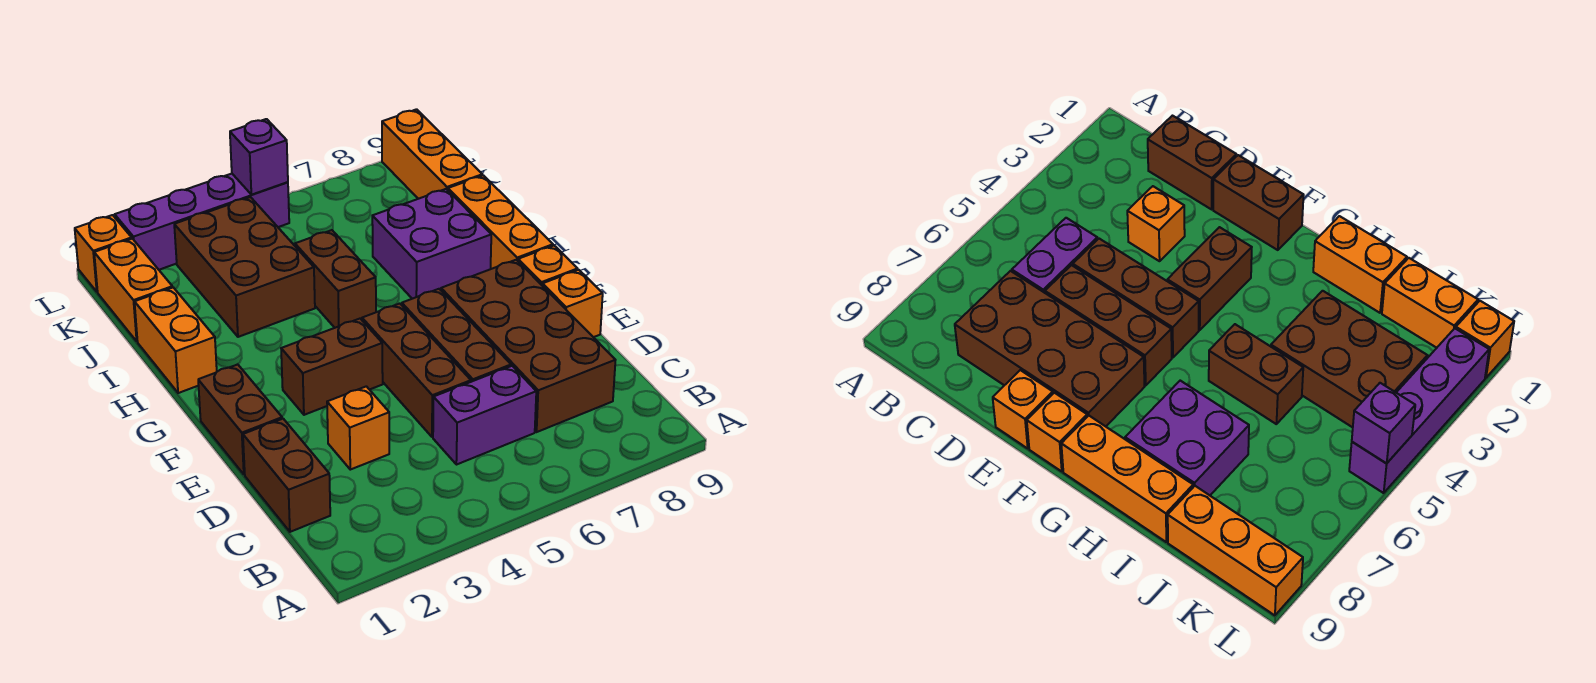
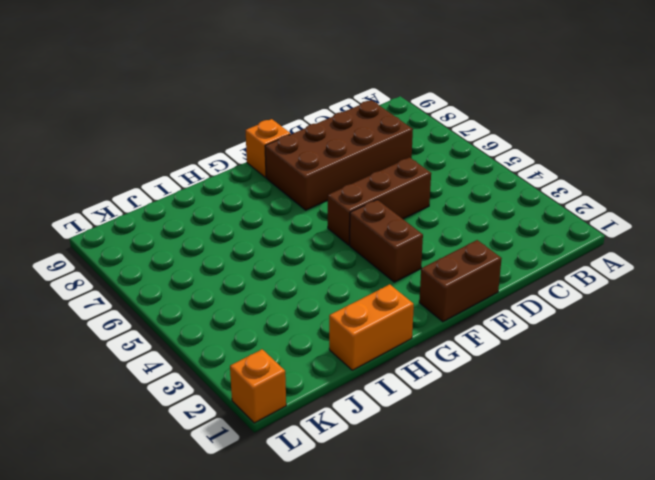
none -> brown brick C1:D1 level 1
none -> purple brick C5:C6 level 1
none -> orange brick D3 level 1

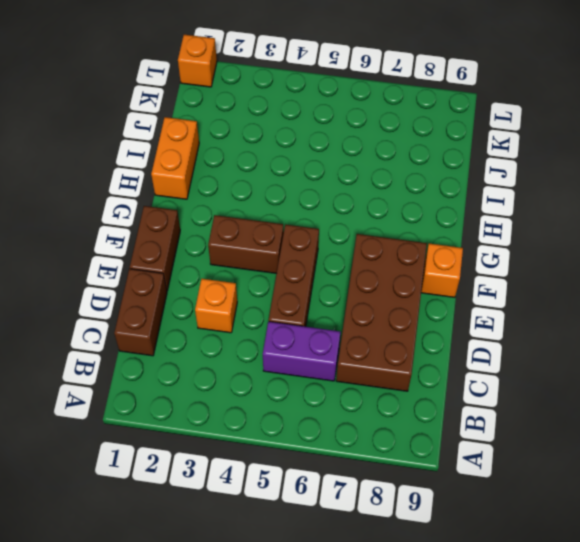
none -> brown brick D6:F6 level 1
none -> orange brick E9 level 1
none -> orange brick G9:I9 level 1

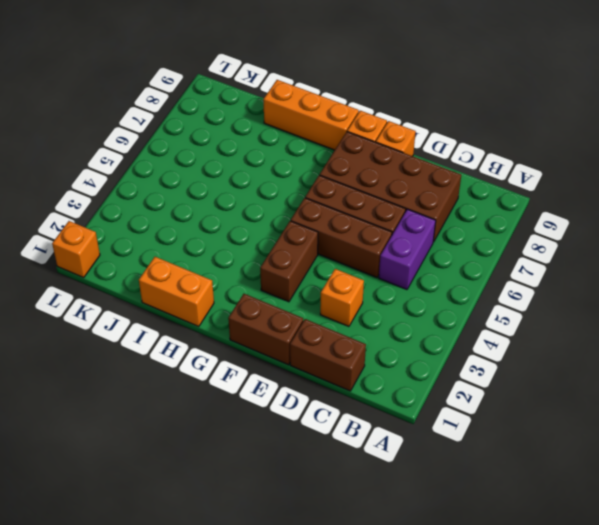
none -> brown brick H5:I5 level 1
none -> purple brick H7:I8 level 1
none -> brown brick I3:K4 level 1

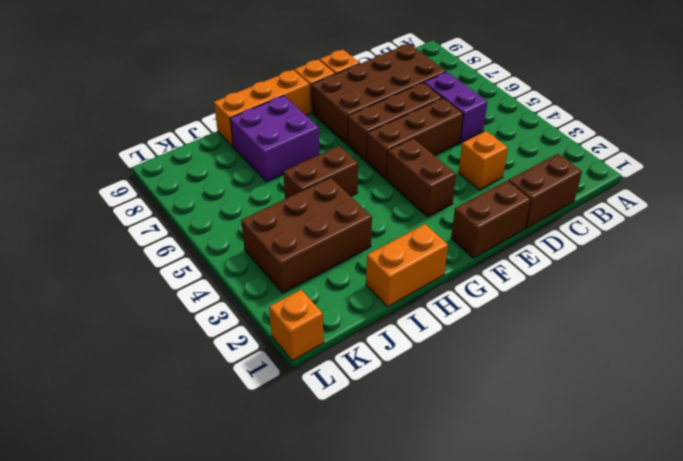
none -> orange brick J1:K1 level 1
none -> orange brick J9:L9 level 1
none -> purple brick L2:L5 level 1

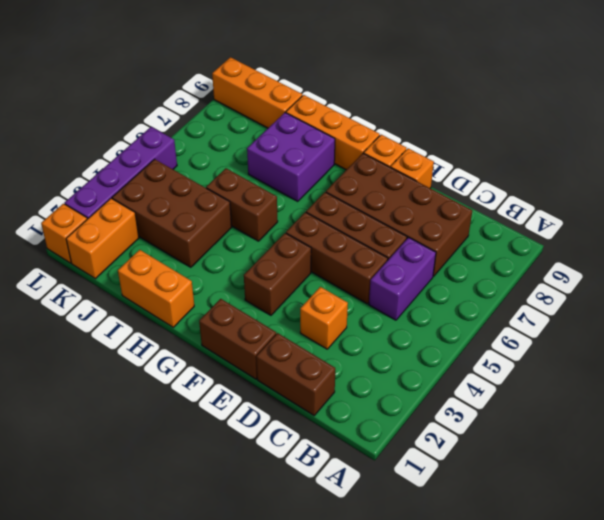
orange brick K1:K2 level 1 -> orange brick J1:K1 level 1
none -> purple brick L5 level 2

